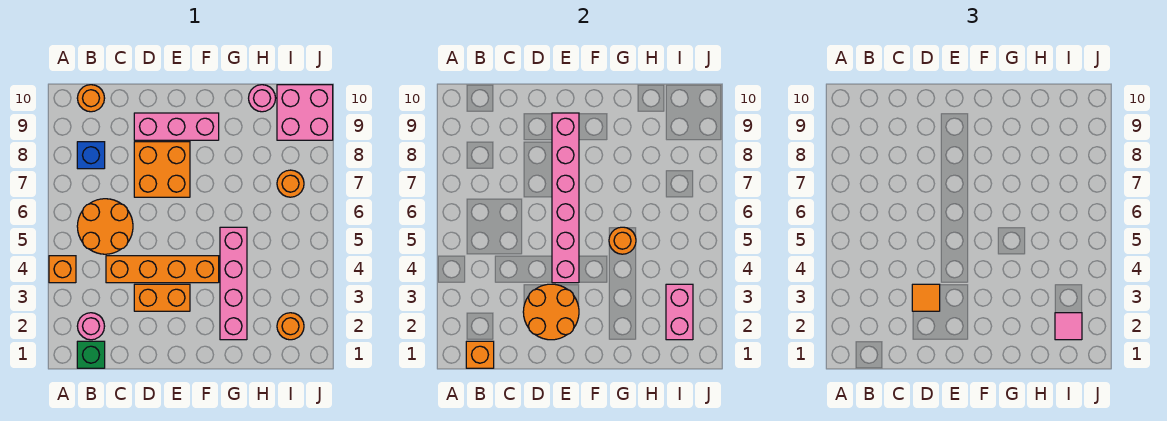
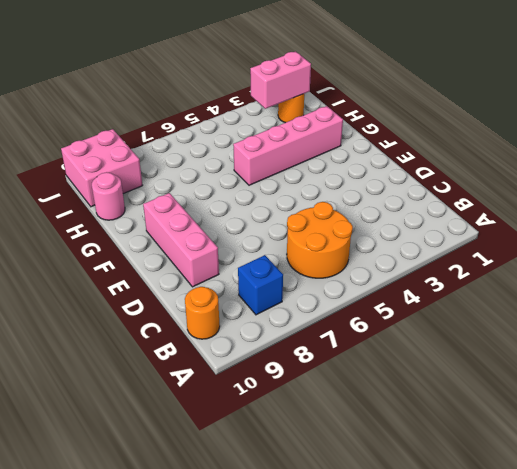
none -> orange brick A4 level 1
none -> green brick B1 level 1
none -> pink round brick B2 level 1

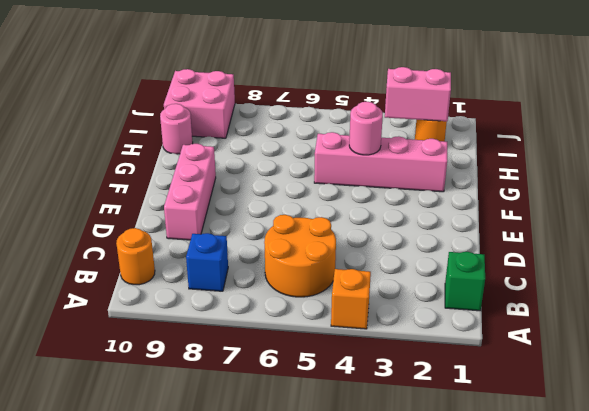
pink round brick G4 level 2 -> pink round brick B2 level 1
none -> orange brick C4:F4 level 1
none -> orange brick D3:E3 level 1
none -> orange brick D7:E8 level 1

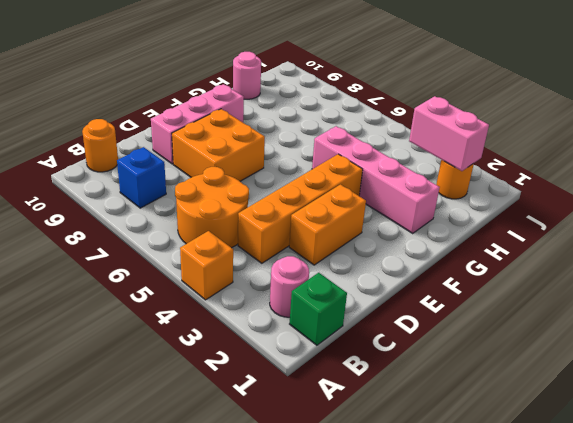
none -> orange round brick I7 level 1
none -> pink brick I9:J10 level 1
none -> orange brick B1 level 2

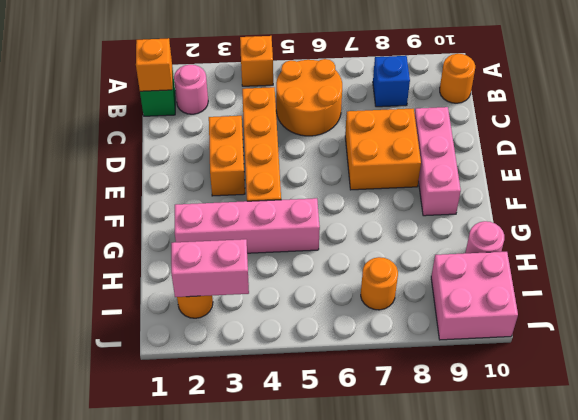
none -> orange round brick D2:E3 level 2
none -> pink brick E4:E9 level 2
none -> orange round brick G5 level 2

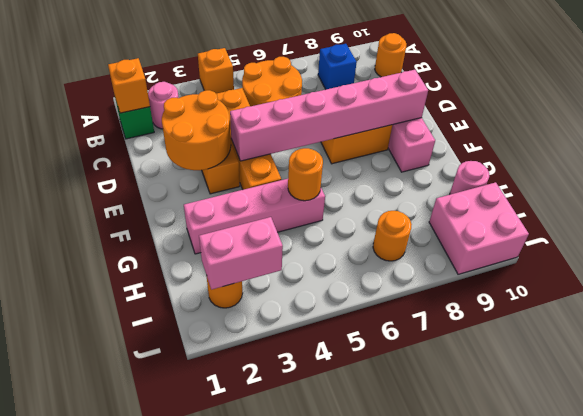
none -> orange tile D3 level 3
none -> pink tile I2 level 3

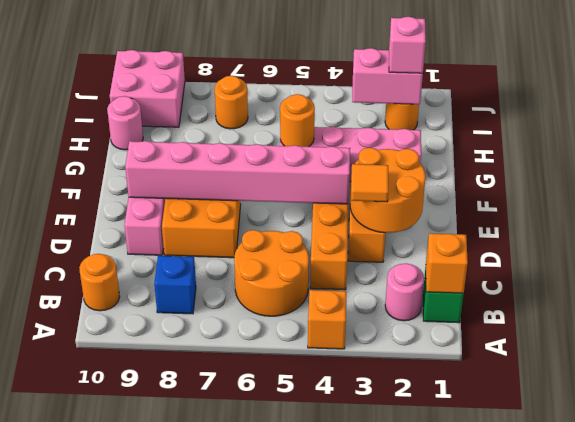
pink brick I2 level 3 -> pink tile I2 level 3

